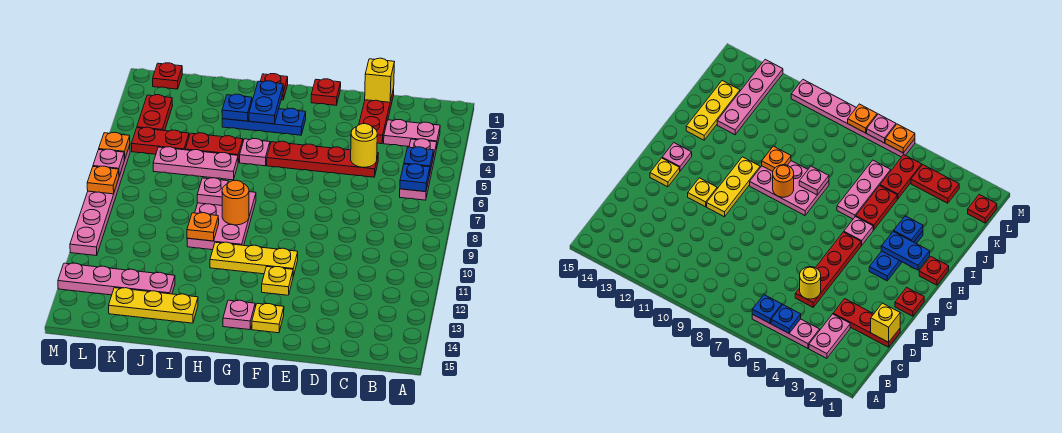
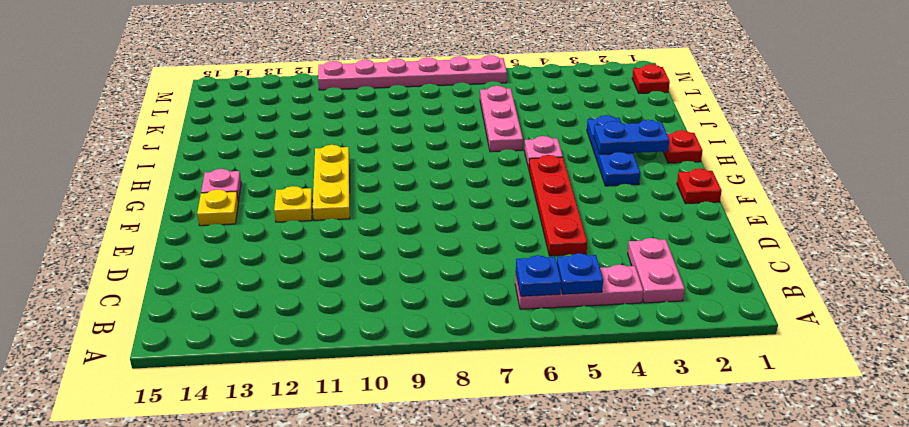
none -> red plate D1:D3 level 1
none -> pink plate H8:I10 level 1
none -> red plate I5:J5 level 1
none -> yellow plate I14:K14 level 1

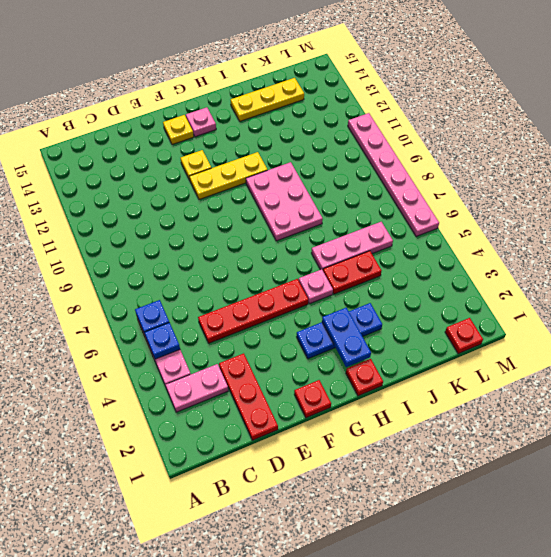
none -> pink plate J13:M13 level 1
none -> red plate K5:L5 level 1
none -> red plate L3:L4 level 1
none -> yellow brick D1 level 2

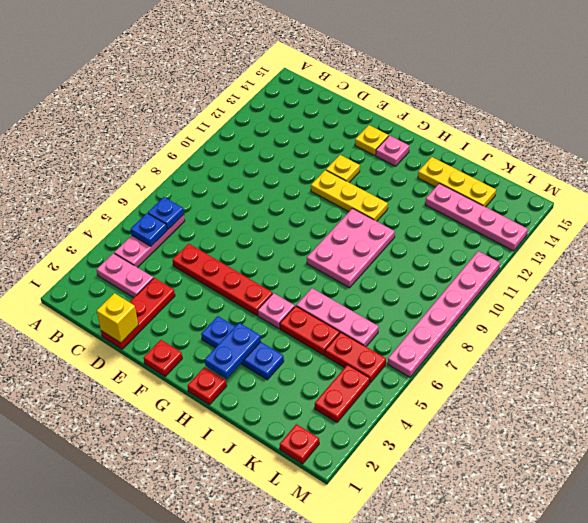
none -> yellow round brick D5 level 2
none -> orange round brick H9 level 2
none -> blue plate I3 level 2
none -> pink plate I8 level 2

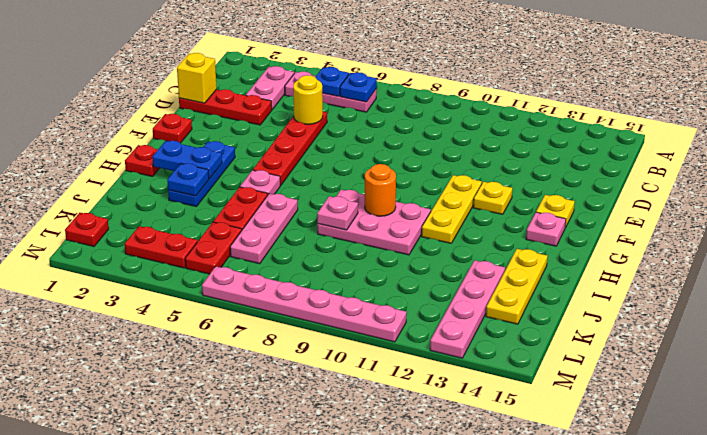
none -> orange plate I10 level 2
none -> orange plate M6 level 2
none -> pink plate M7 level 2
none -> orange plate M8 level 2

